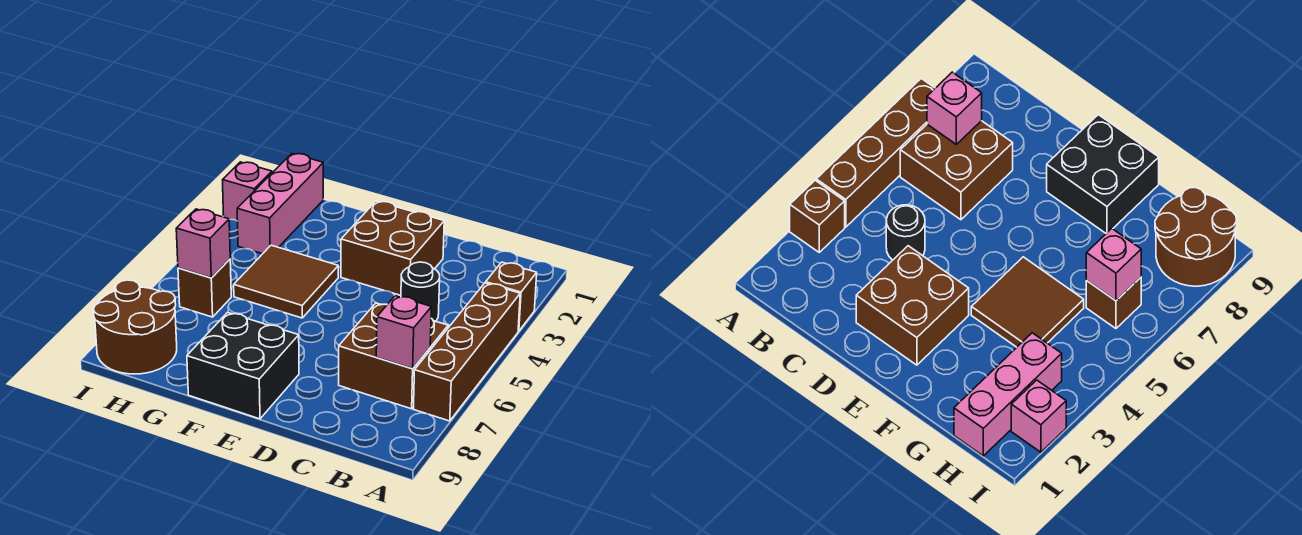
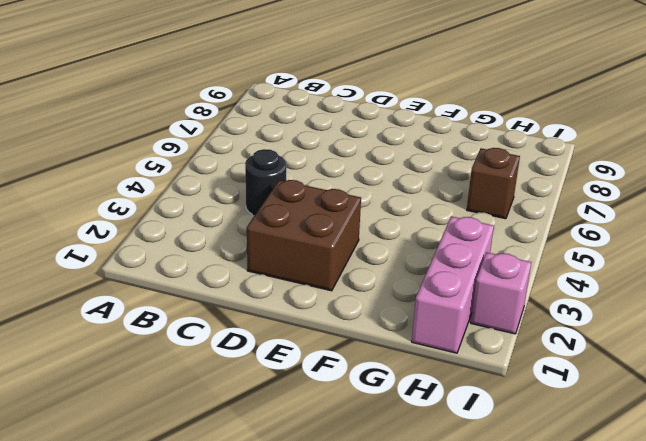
none -> brown brick A3 level 1
none -> brown brick A4:A7 level 1
none -> brown brick B6:C7 level 1

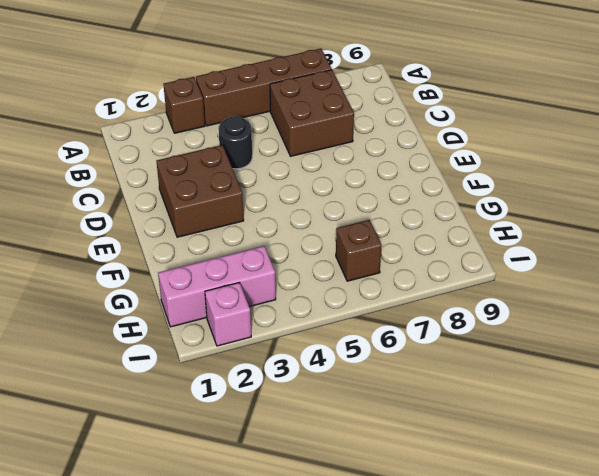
none -> black brick E8:F9 level 1
none -> brown tile F4:G5 level 1
none -> brown round brick H8:I9 level 1

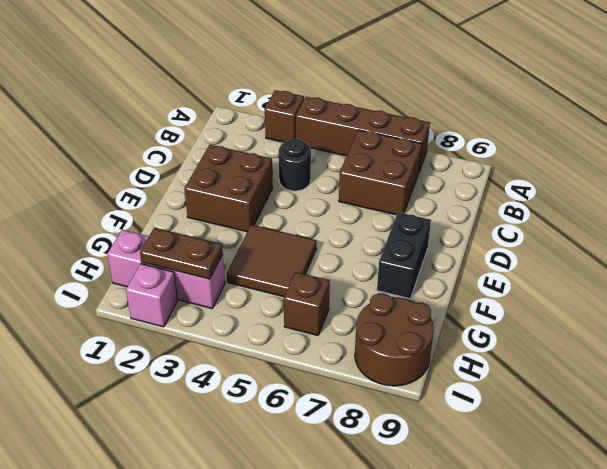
black brick E8:F8 level 1 -> black brick E8:F9 level 1
brown plate H2:H3 level 2 -> none
none -> pink brick B7 level 2
none -> pink brick H6 level 2

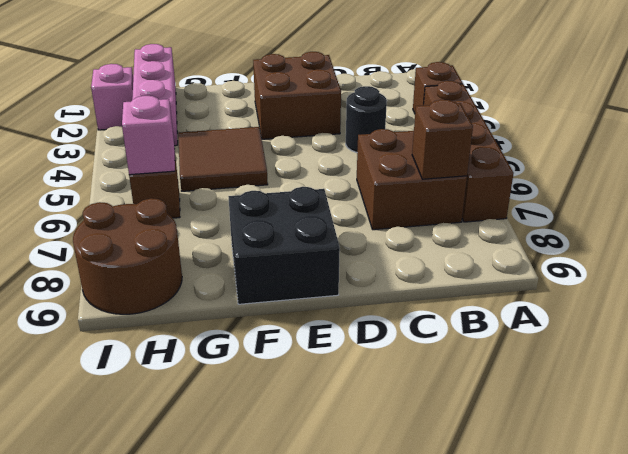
brown brick B7 level 2 -> pink brick B7 level 2

